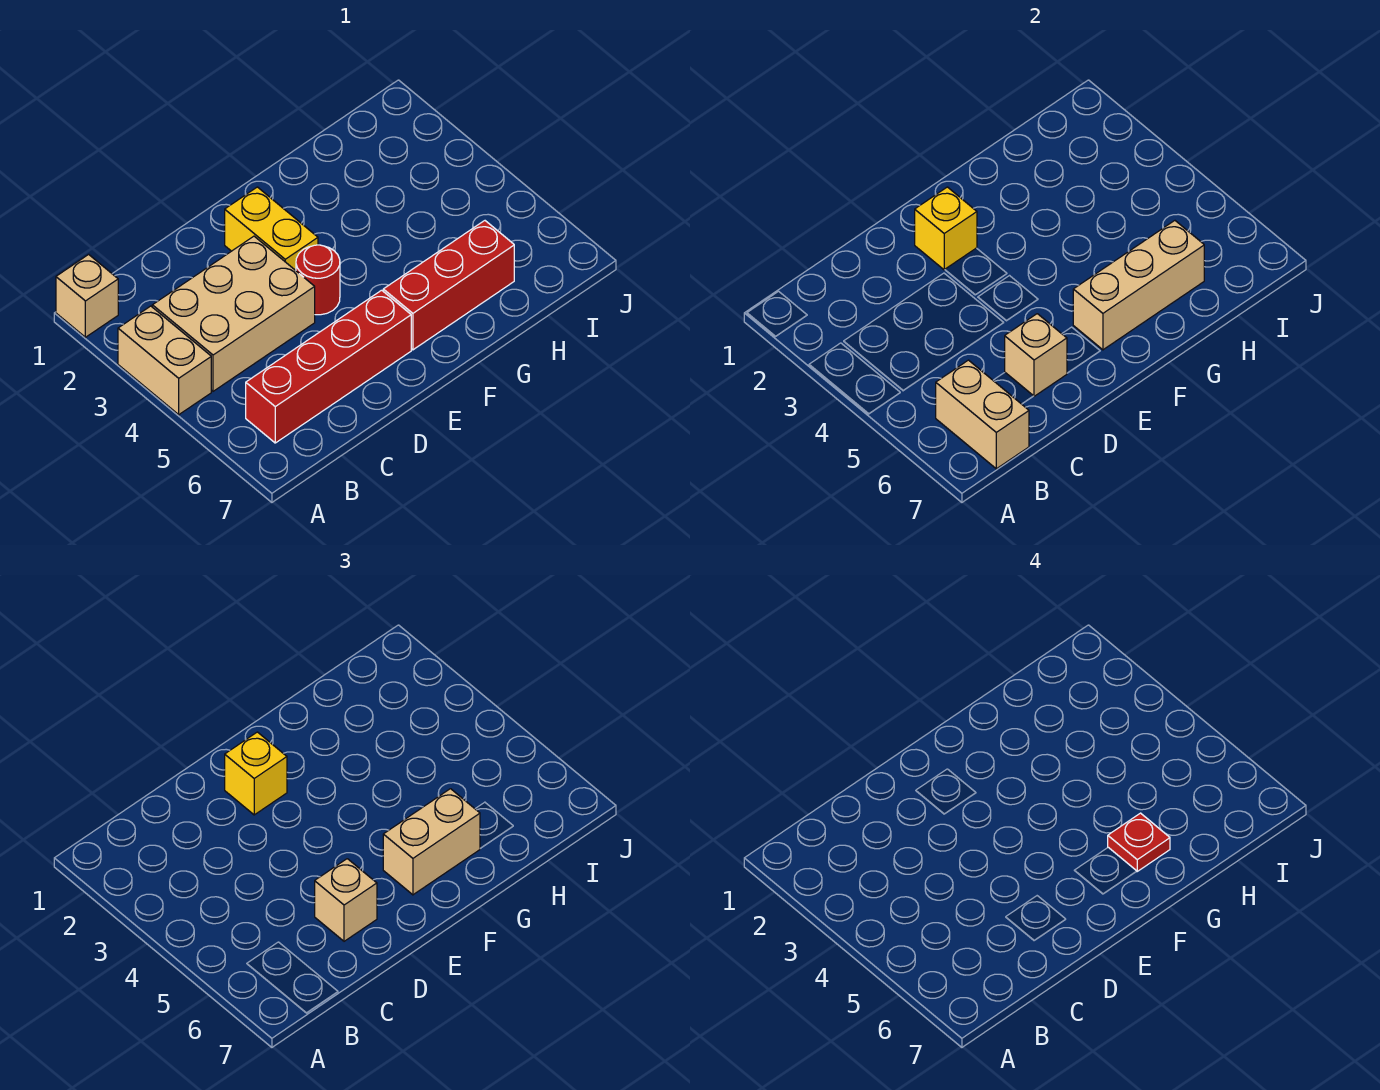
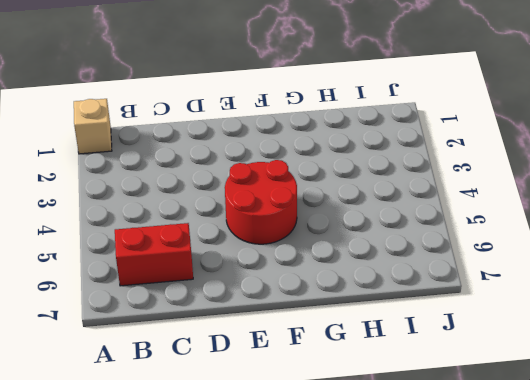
red brick B6:C6 level 1 -> red brick B6:E6 level 1
red round brick E4:F5 level 1 -> red round brick E4 level 1
none -> tan brick A3:A4 level 1
none -> tan brick B3:D4 level 1
none -> yellow brick E2:E3 level 1

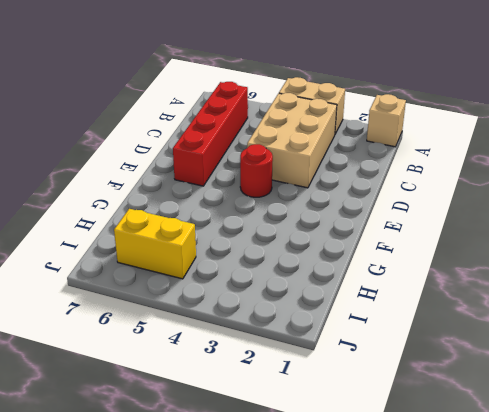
yellow brick I5:I6 level 1 -> yellow brick E2:E3 level 1
none -> red brick F6:H6 level 1
none -> tan brick B6:B7 level 2
none -> tan brick D6 level 2

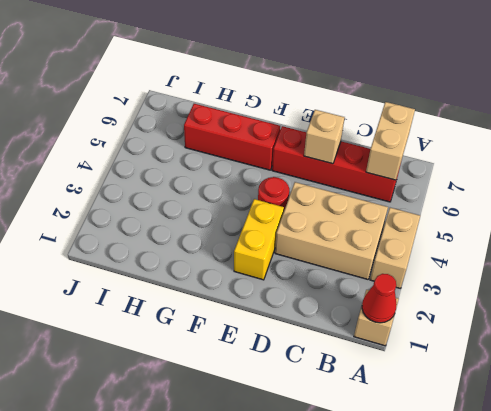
red cone A1 level 2 -> none
none -> yellow brick E2 level 2
none -> tan brick F6:H6 level 2
none -> tan brick D6 level 3

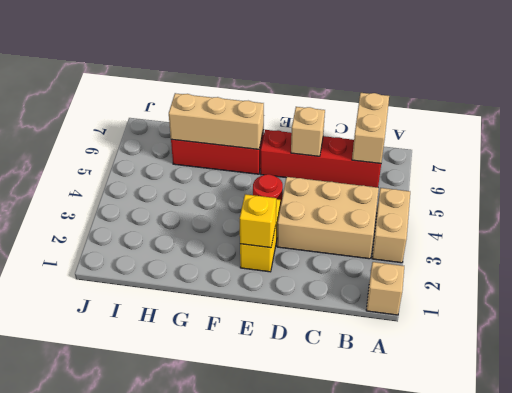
none -> tan brick D6 level 3
none -> yellow brick E2 level 3
none -> tan brick F6:G6 level 3

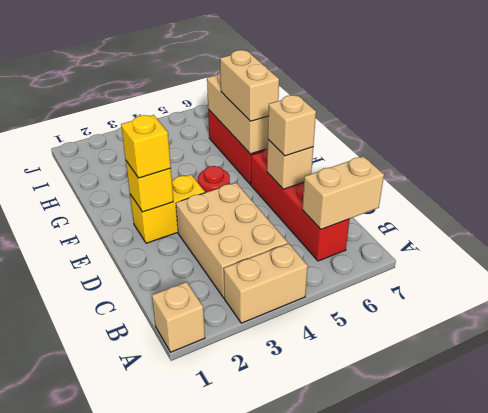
none -> red plate G6 level 4

